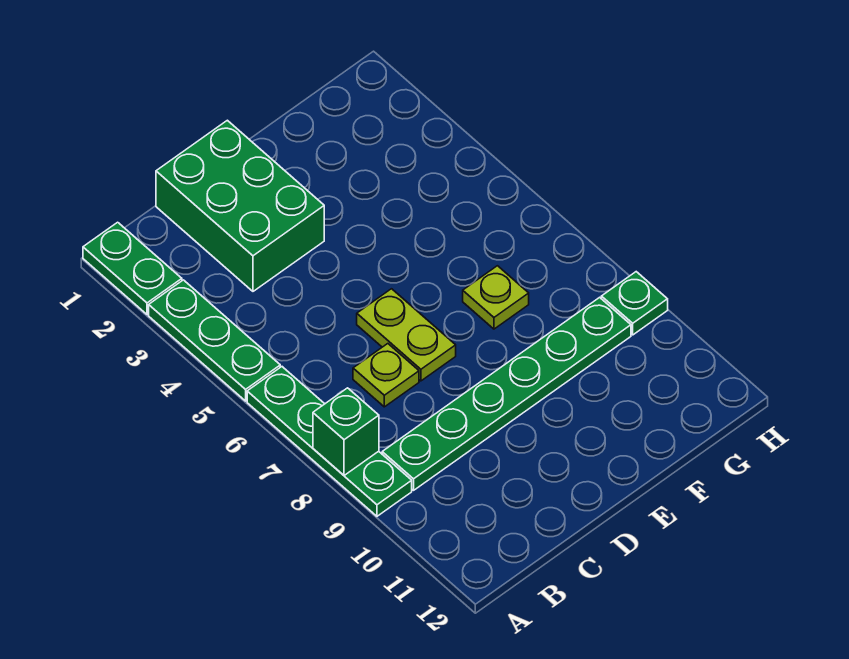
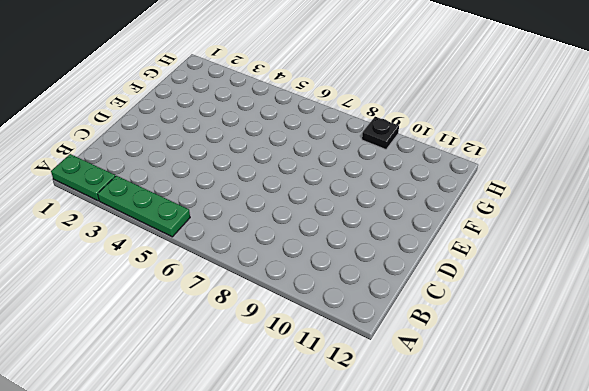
black plate H9 level 1 -> green plate H9 level 1
none -> green plate A6:A9 level 1
none -> green plate B9:G9 level 1

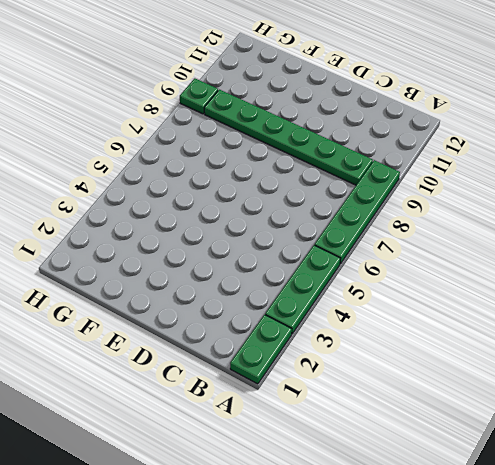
none -> green brick C1:D3 level 1
none -> lime plate C7 level 1

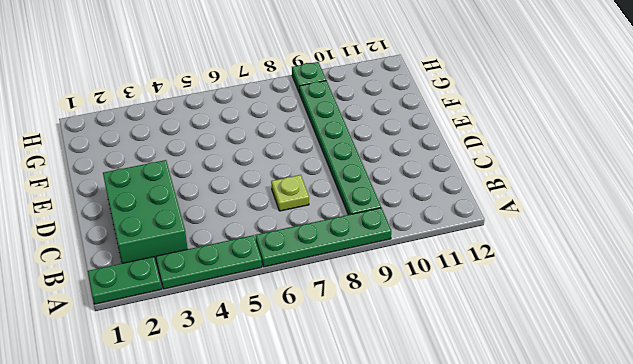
green brick B2:D3 level 1 -> green brick C1:D3 level 1
none -> lime plate D6:D7 level 1
none -> lime plate F7 level 1

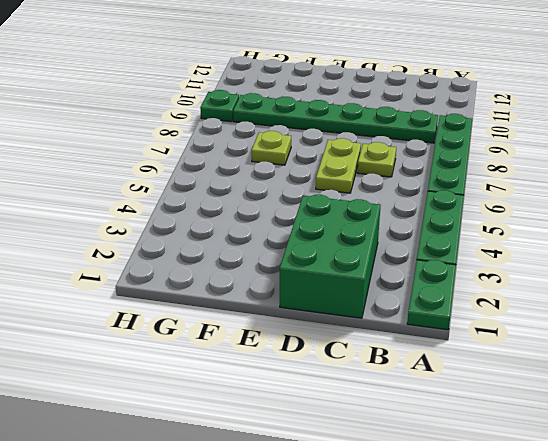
none -> green brick A8 level 2

